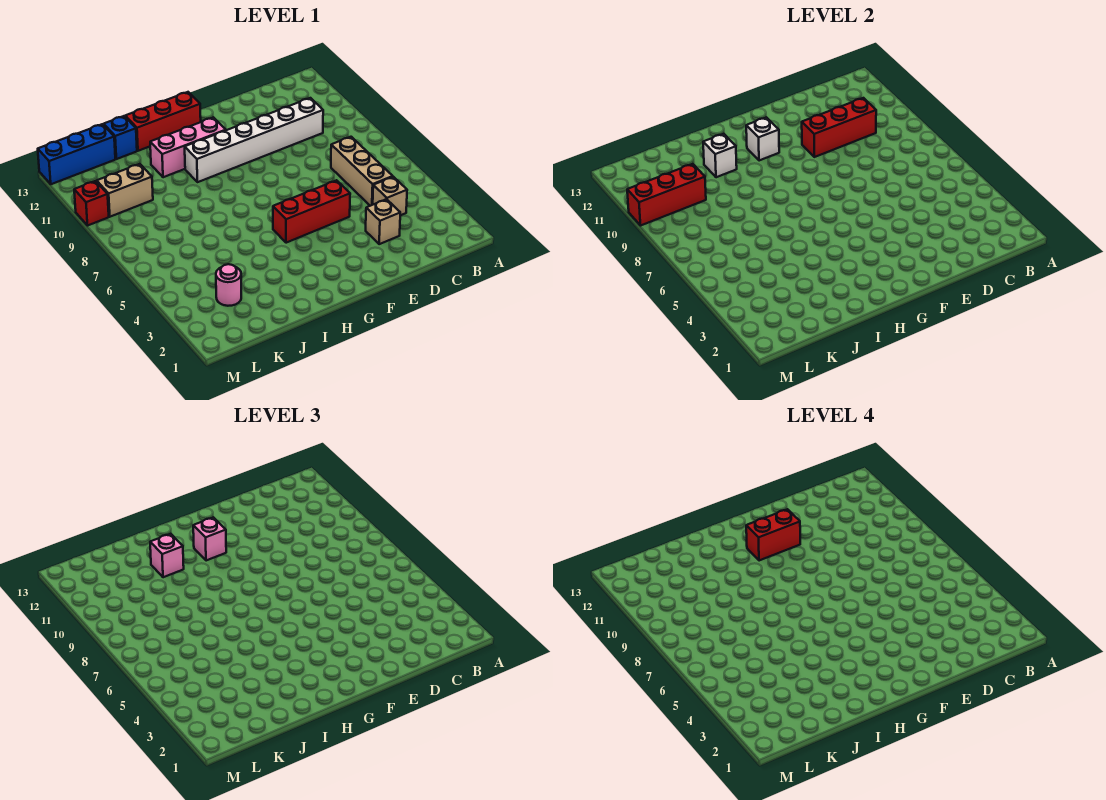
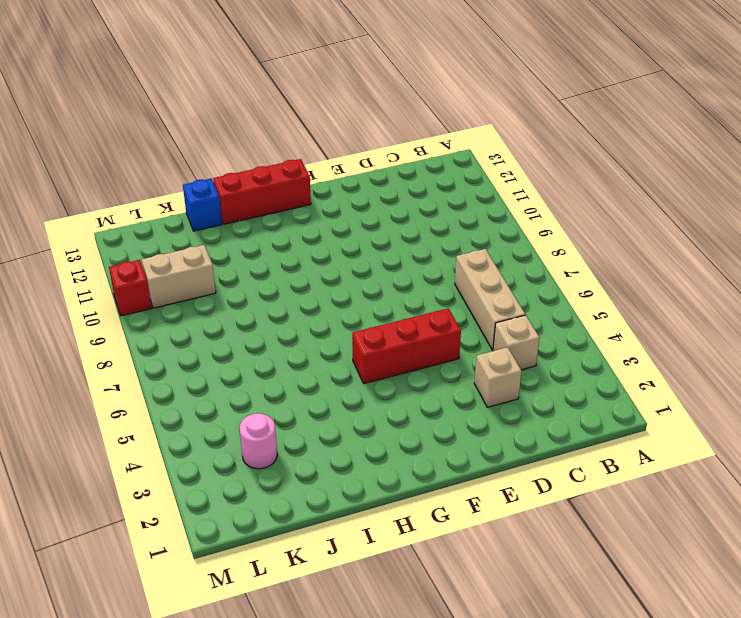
none -> white brick C10:H10 level 1
none -> pink brick G11:I11 level 1
none -> blue brick K13:M13 level 1

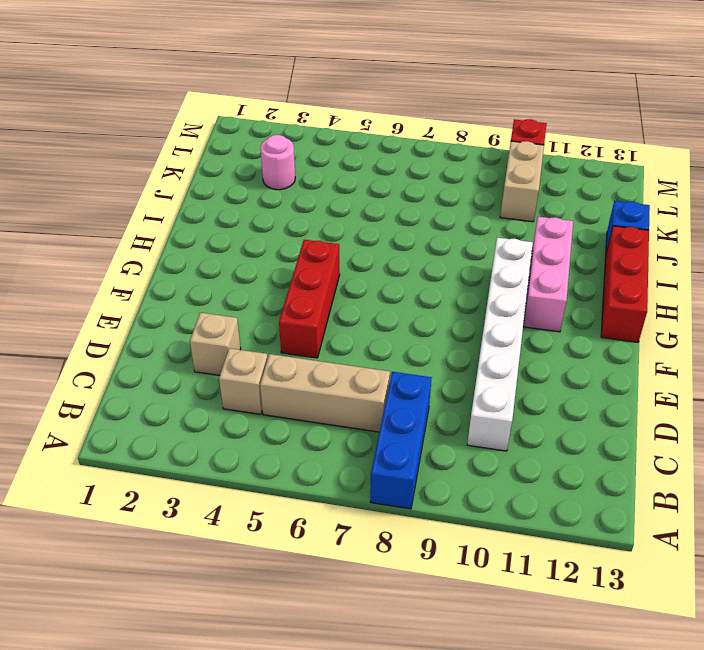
blue brick A8:C8 level 1 -> blue brick K13:M13 level 1
none -> red brick C10:E10 level 2
none -> white brick G11 level 2
none -> white brick I11 level 2

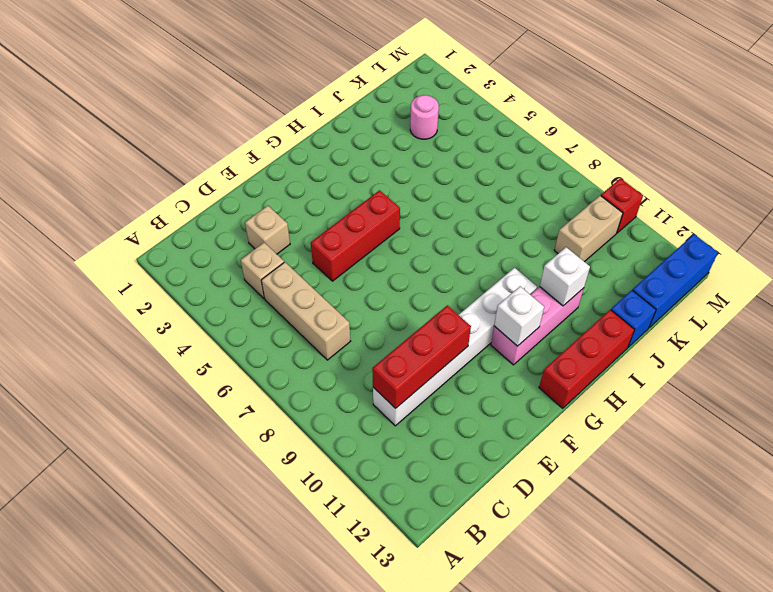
none -> red brick K10:M10 level 2
none -> pink brick G11 level 3
none -> pink brick I11 level 3

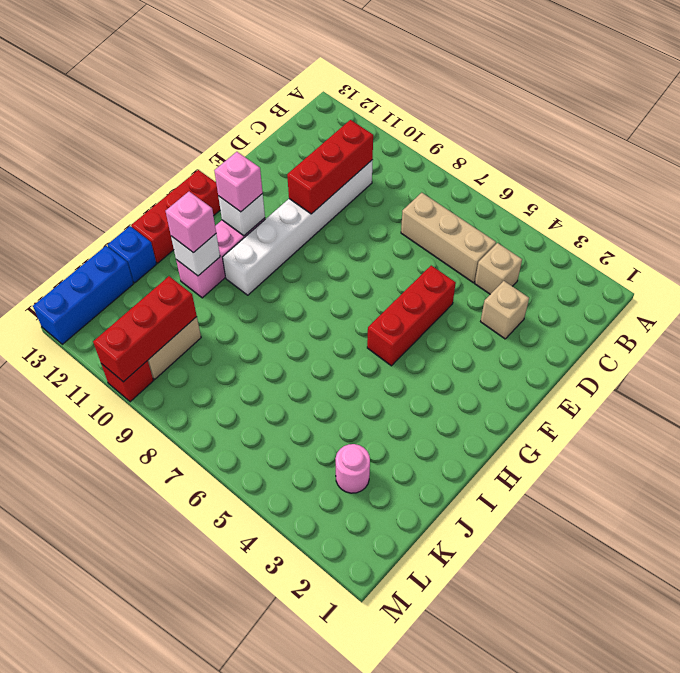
none -> red brick F11:G11 level 4

